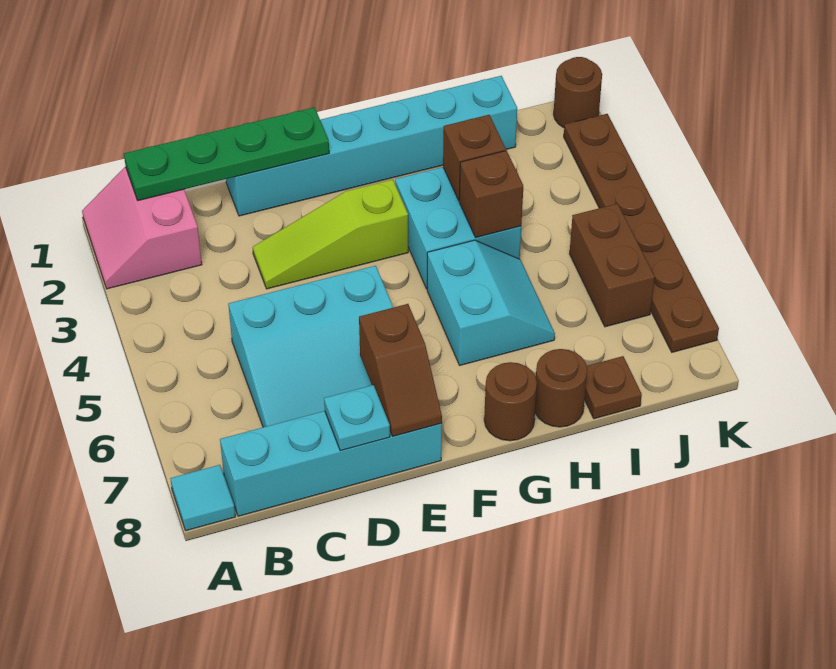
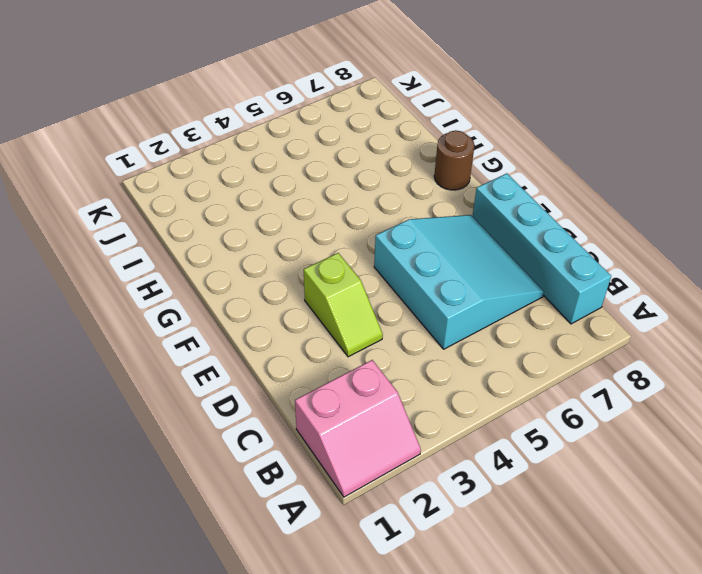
lime slope D3:E3 level 1 top E -> lime slope D3:F3 level 1 top F
none -> cyan tile A8 level 1
none -> cyan brick D1:I1 level 1
none -> cyan brick G3:H4 level 1

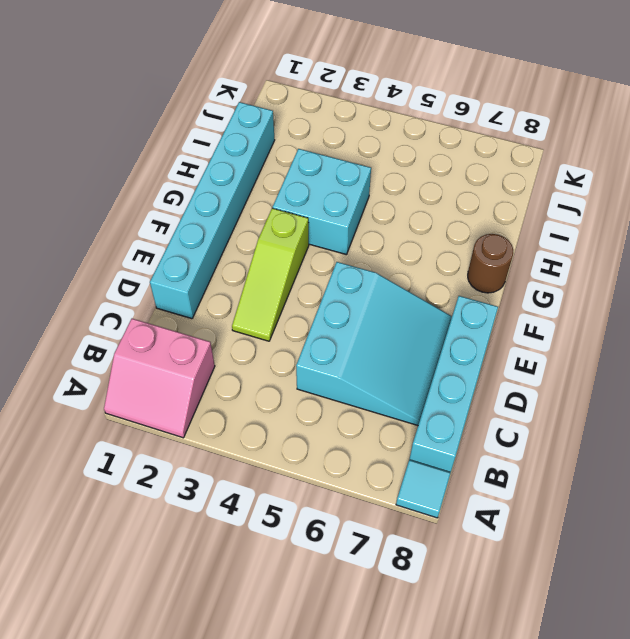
none -> cyan slope G5:H6 level 1 top G
none -> brown round brick H8 level 1
none -> brown plate I8 level 1

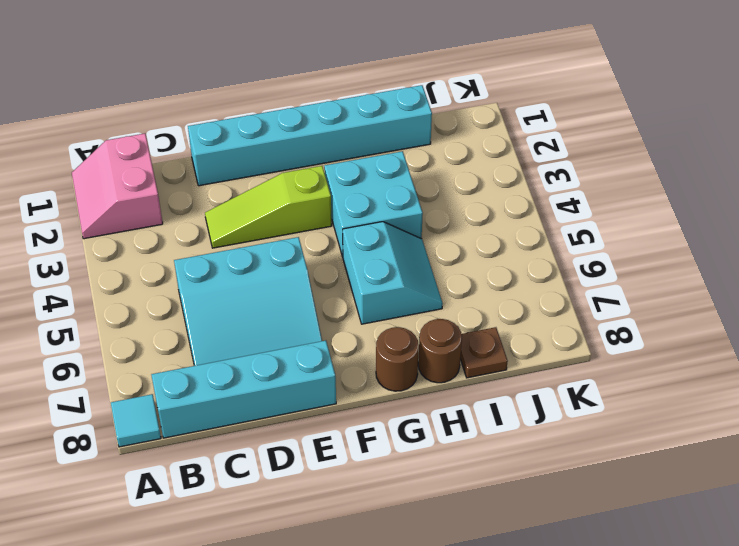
none -> brown brick J5:J6 level 1
none -> brown round brick K1 level 1
none -> brown plate K2:K7 level 1

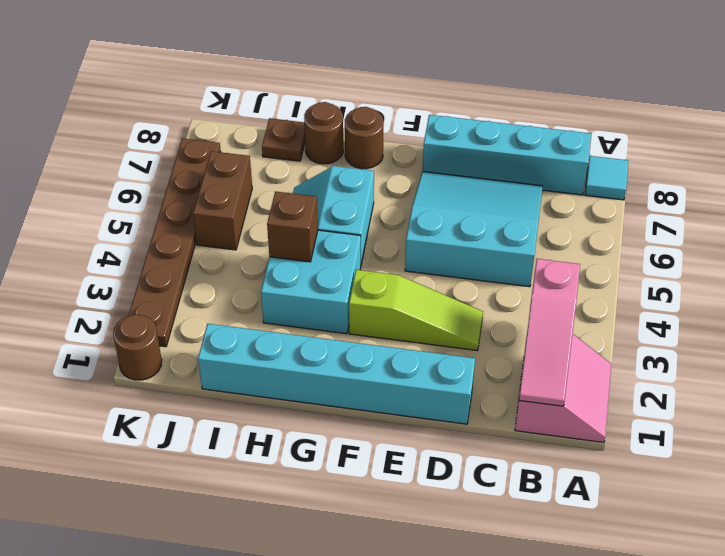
pink slope B1:B3 level 2 top 3 -> green plate B1:E1 level 2
none -> cyan plate D8 level 2
none -> brown slope E7:E8 level 2 top 7
none -> brown brick H3 level 2

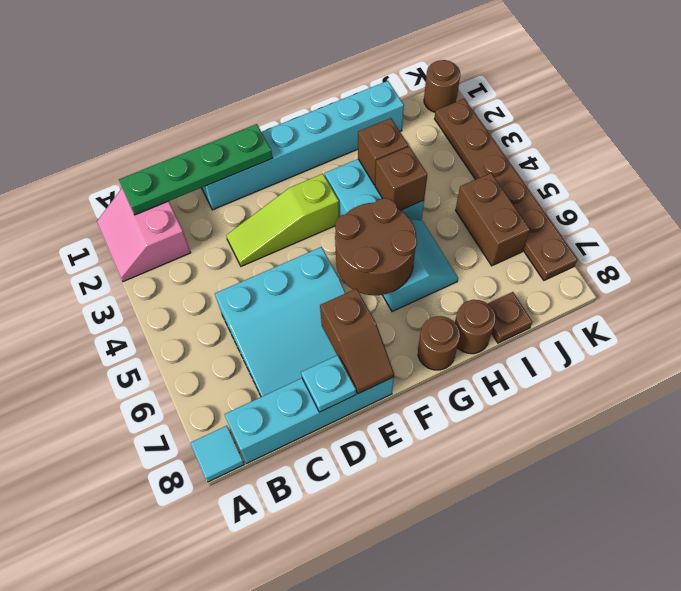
brown round brick F5:G6 level 2 -> none

